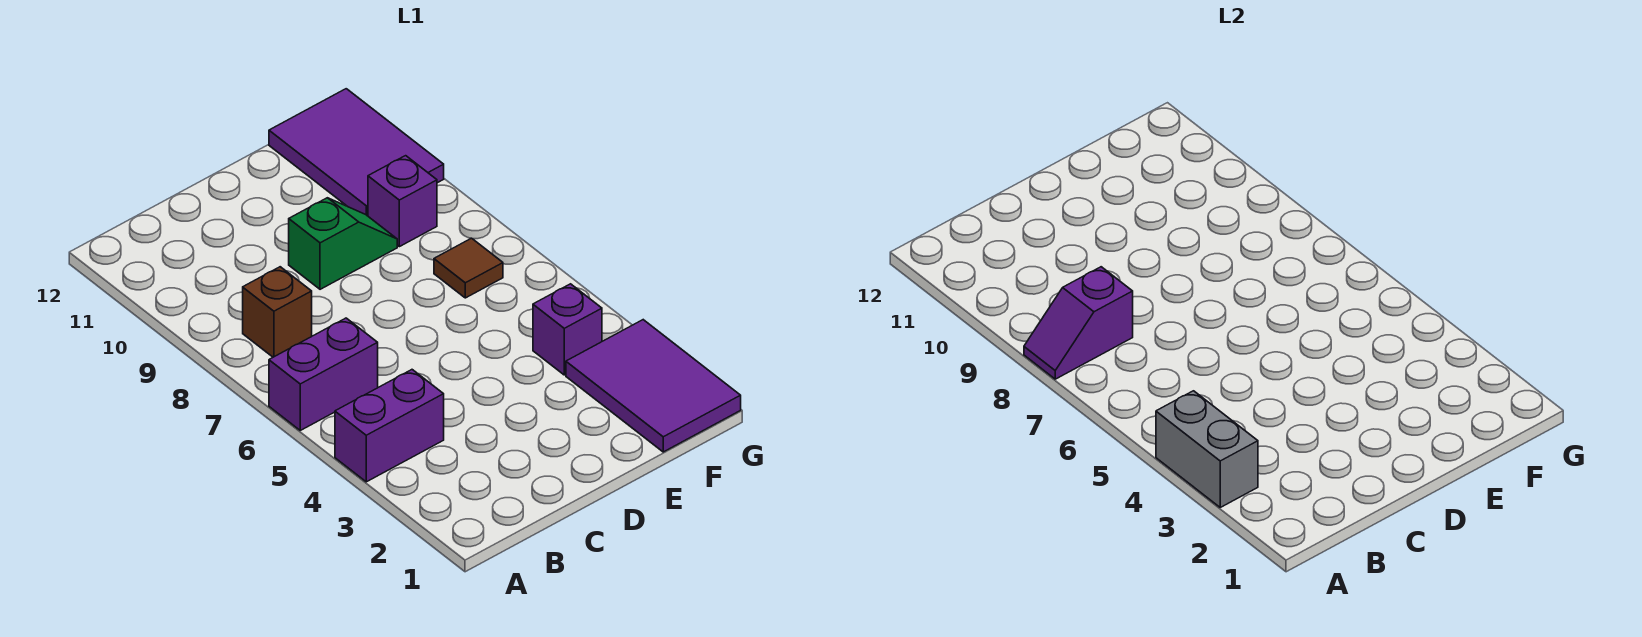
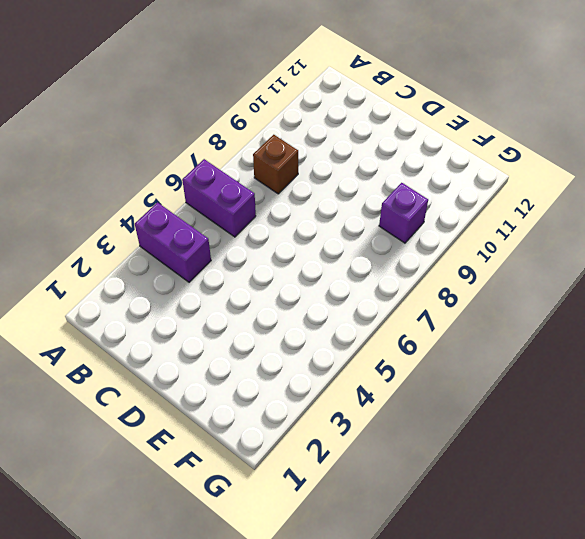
none -> green slope D9:E9 level 1 top D
none -> purple tile F1:G3 level 1

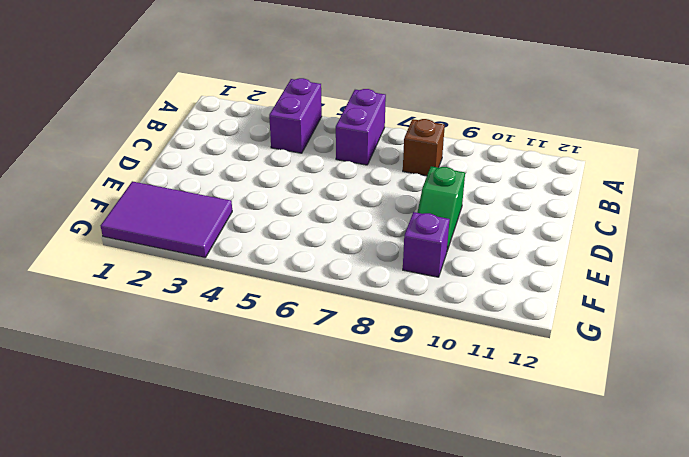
none -> purple brick F4 level 1
none -> brown tile F7 level 1

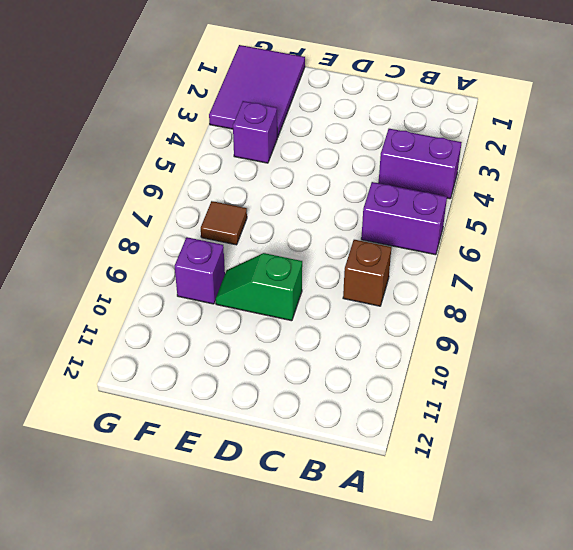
none -> purple tile F10:G12 level 1
none -> grey brick A3:A4 level 2

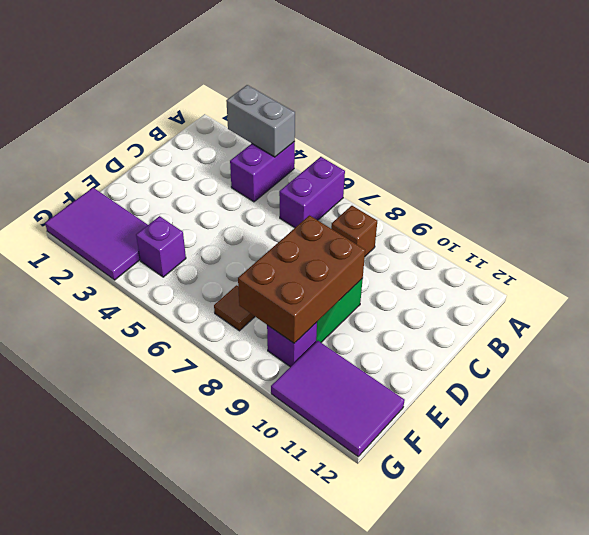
brown brick D8:F9 level 2 -> none
none -> purple slope A8:B8 level 2 top B

